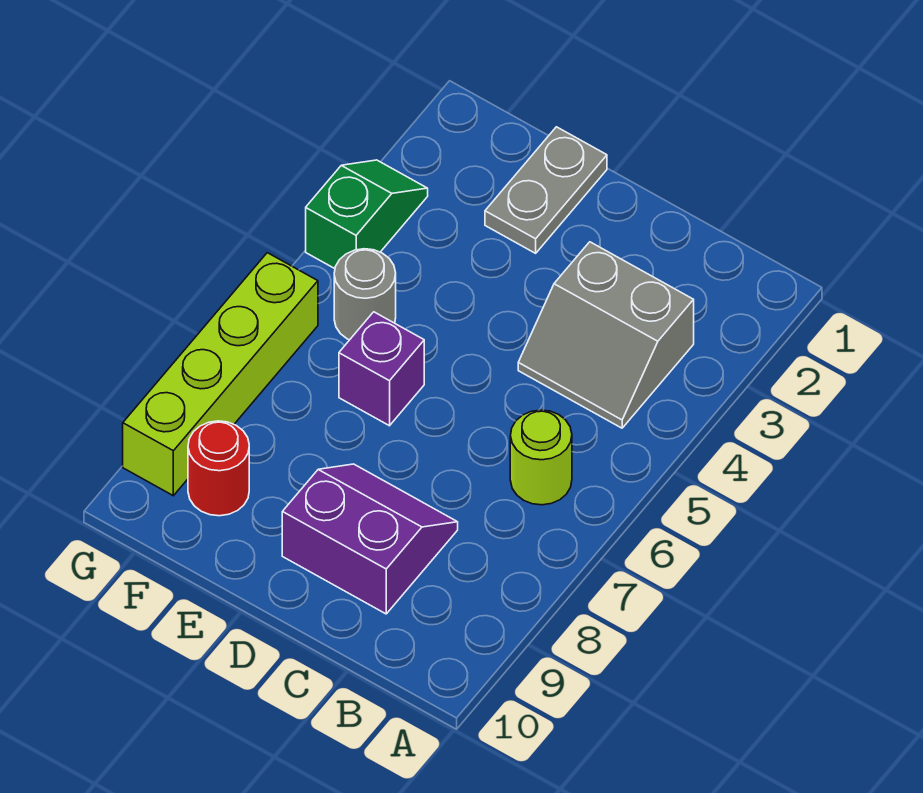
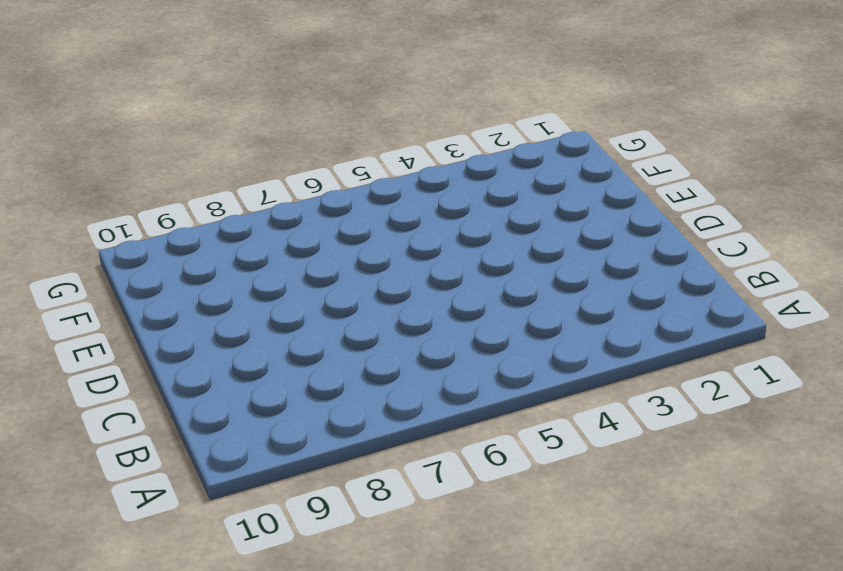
none -> grey slope B3:C4 level 1 top 3
none -> lime round brick B6 level 1

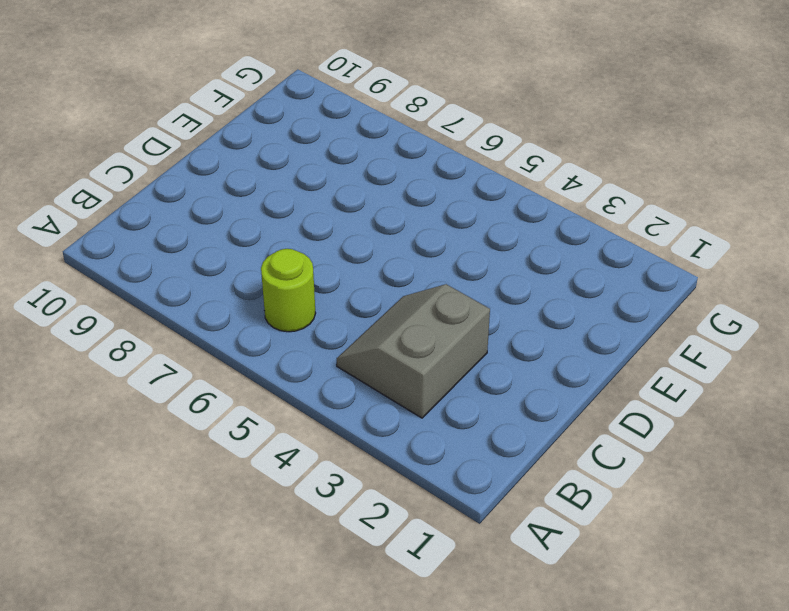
none -> purple slope C8:D9 level 1 top 9
none -> grey plate E1:E2 level 1

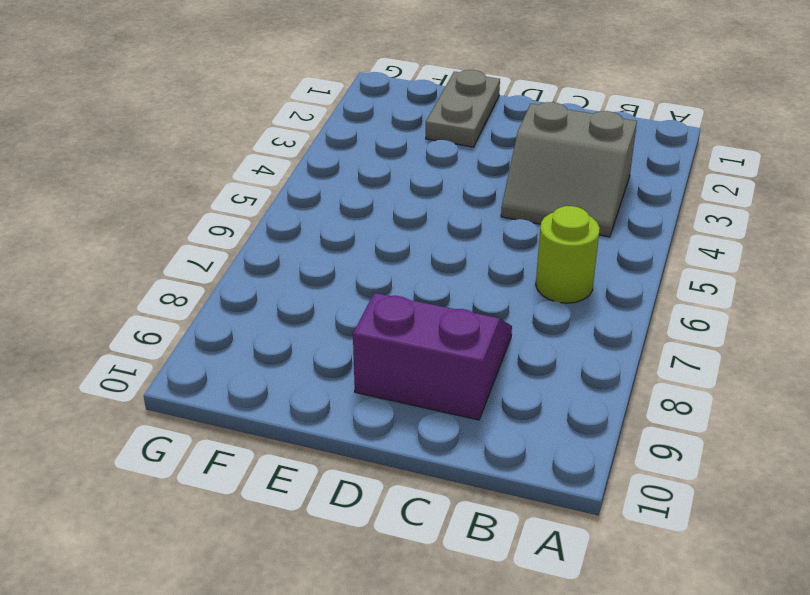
none -> purple brick E6 level 1
none -> grey round brick F5 level 1

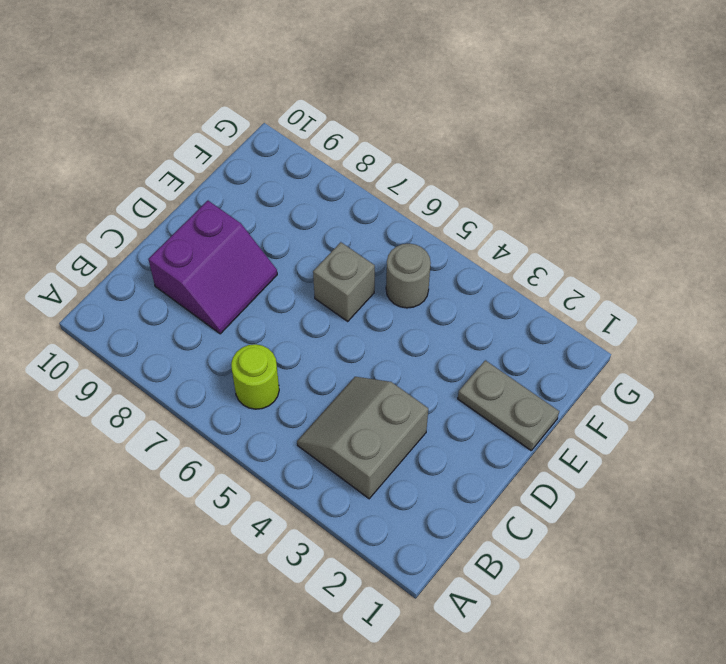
grey brick E6 level 1 -> purple brick E6 level 1
none -> red round brick F9 level 1
none -> green slope G3:G4 level 1 top 4

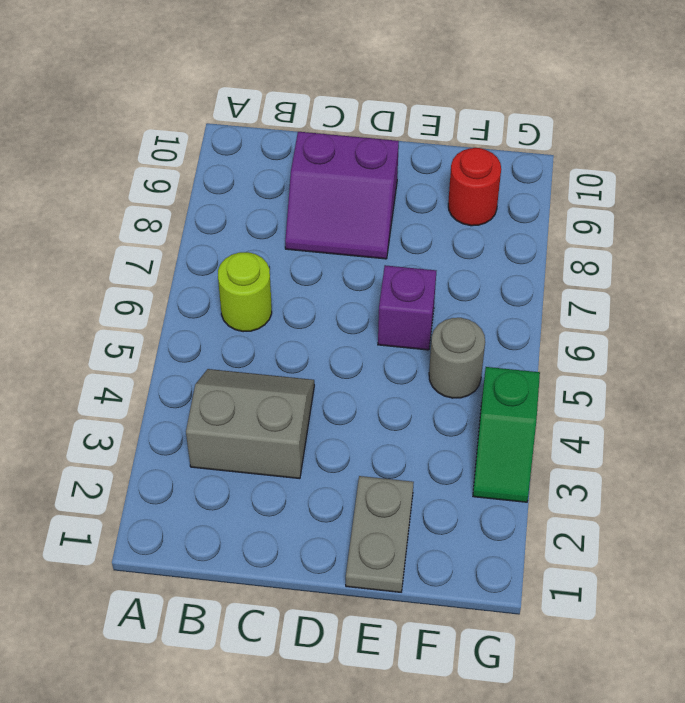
none -> lime brick G6:G9 level 1

